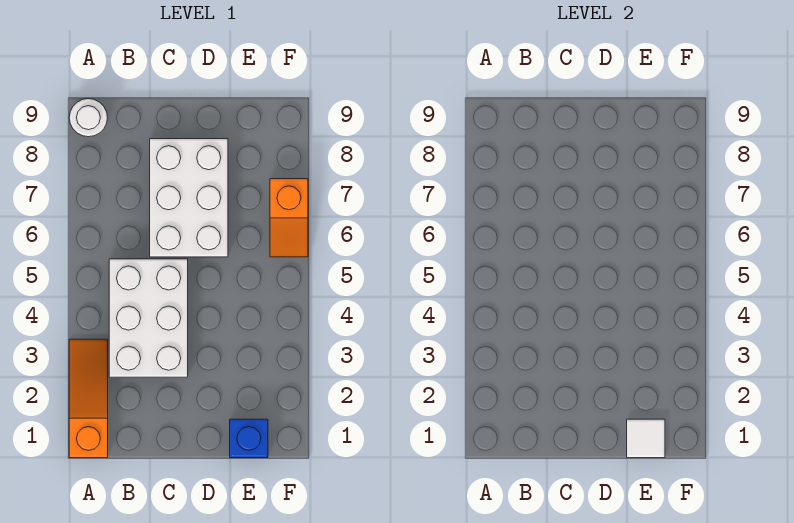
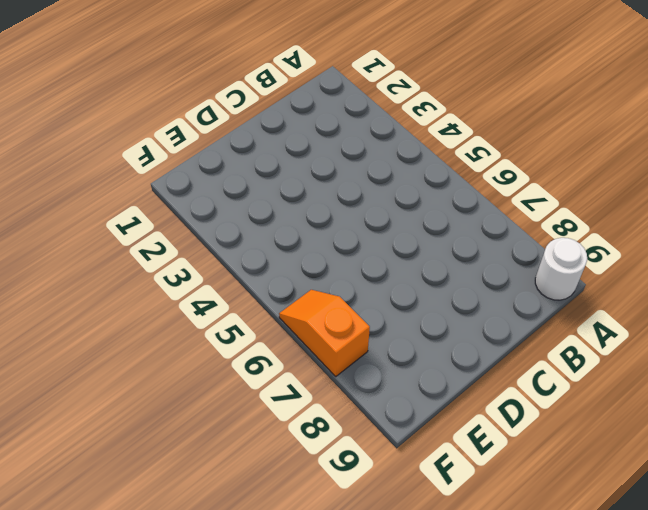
none -> orange slope A1:A3 level 1 top 1
none -> white brick B3:C5 level 1

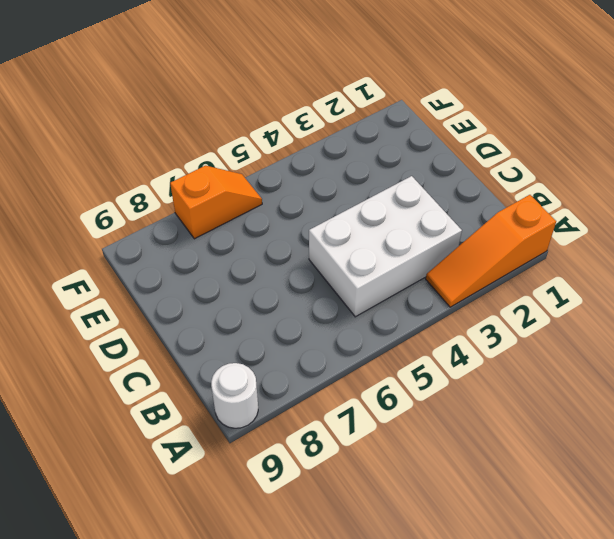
none -> white brick C6:D8 level 1
none -> blue brick E1 level 1

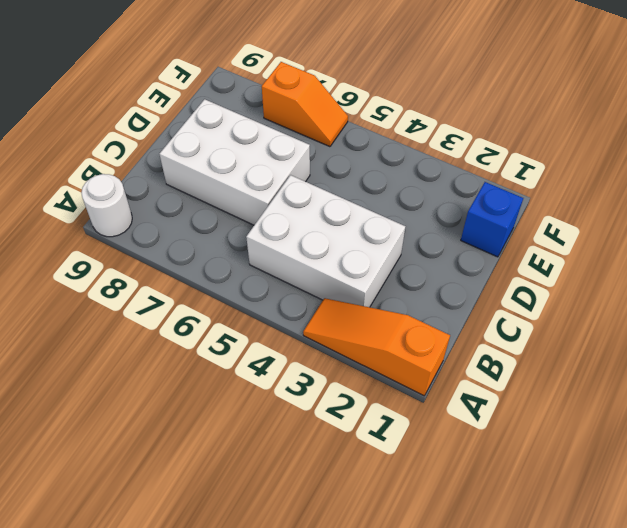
none -> white tile E1 level 2

